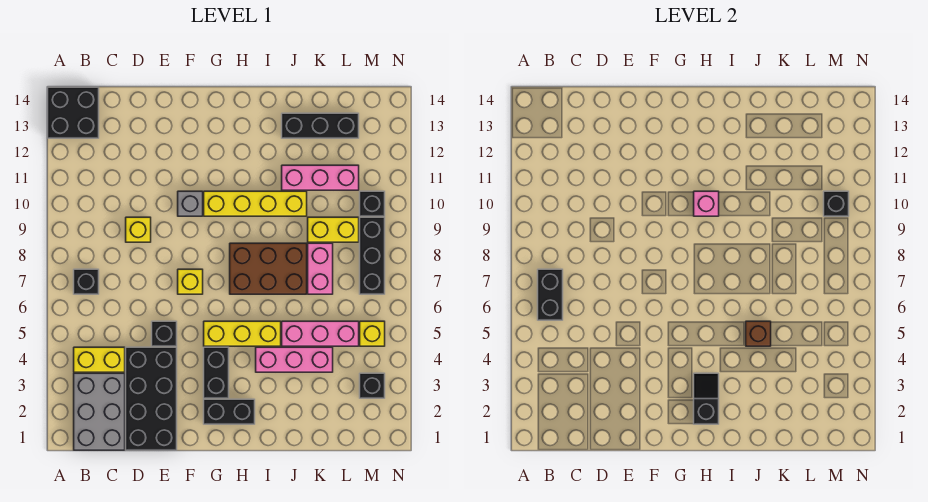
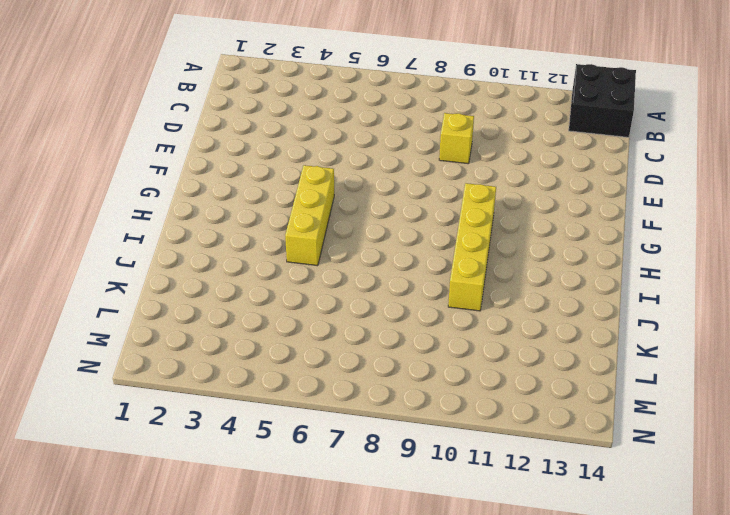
none -> grey brick B1:C3 level 1
none -> yellow brick B4:C4 level 1
none -> black brick B7 level 1

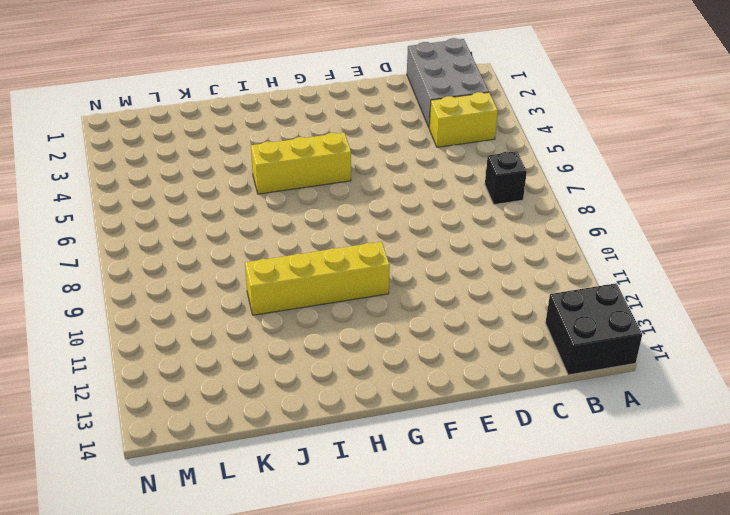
none -> black brick D1:E4 level 1
none -> yellow brick D9 level 1
none -> black brick E5 level 1

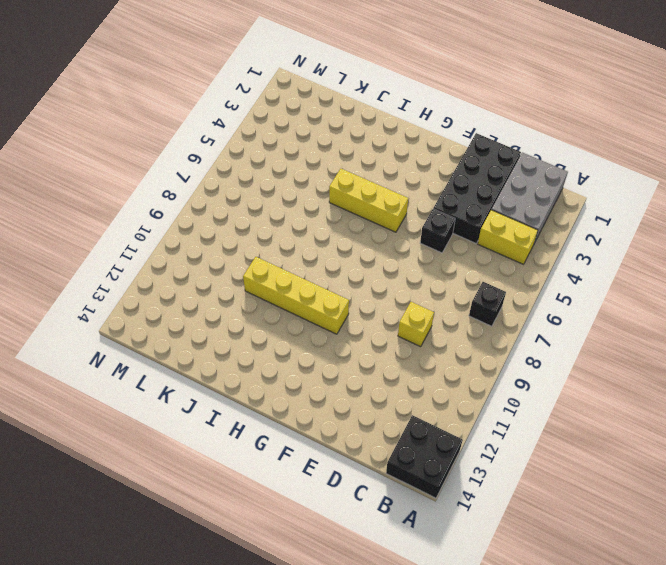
none -> yellow brick F7 level 1
none -> grey brick F10 level 1
none -> black brick G2:H2 level 1

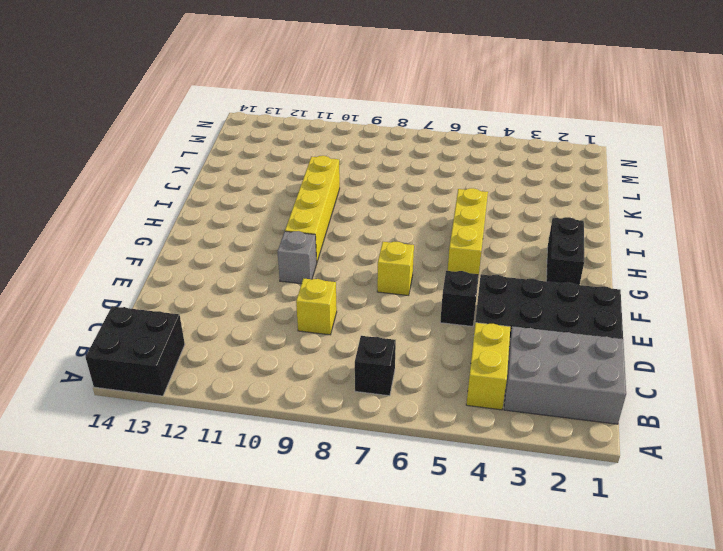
none -> black brick G3:G4 level 1
none -> brown brick H7:J8 level 1
none -> pink brick I4:K4 level 1

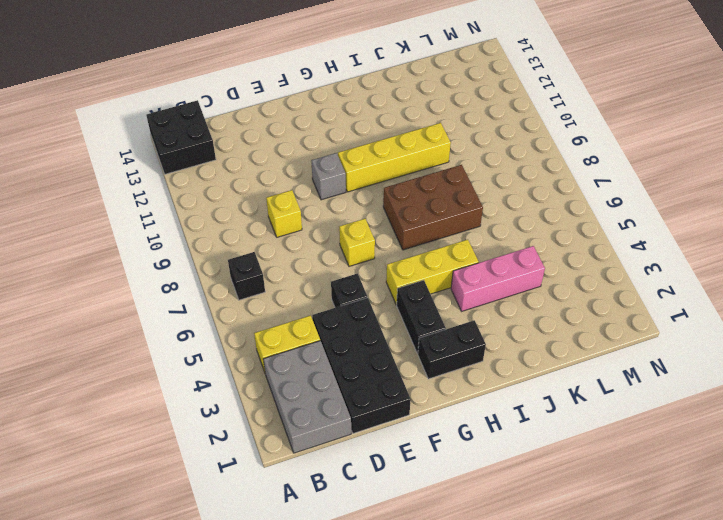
none -> pink brick J5:L5 level 1
none -> pink brick J11:L11 level 1
none -> black brick J13:L13 level 1

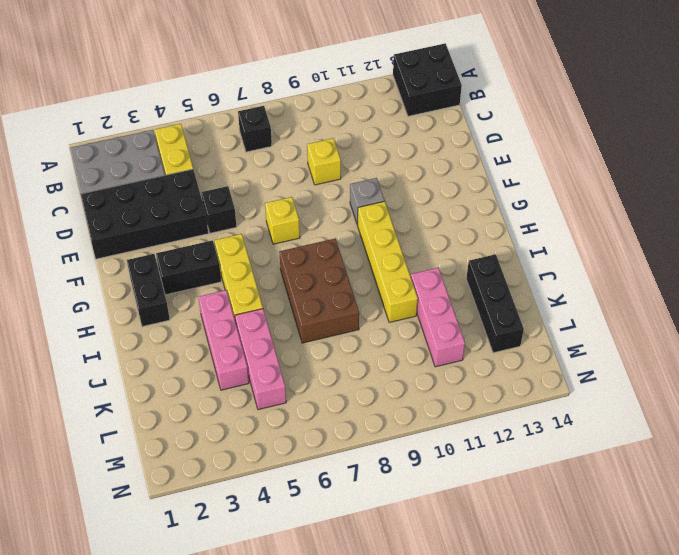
none -> pink brick K7:K8 level 1
none -> yellow brick K9:L9 level 1
none -> black brick M3 level 1

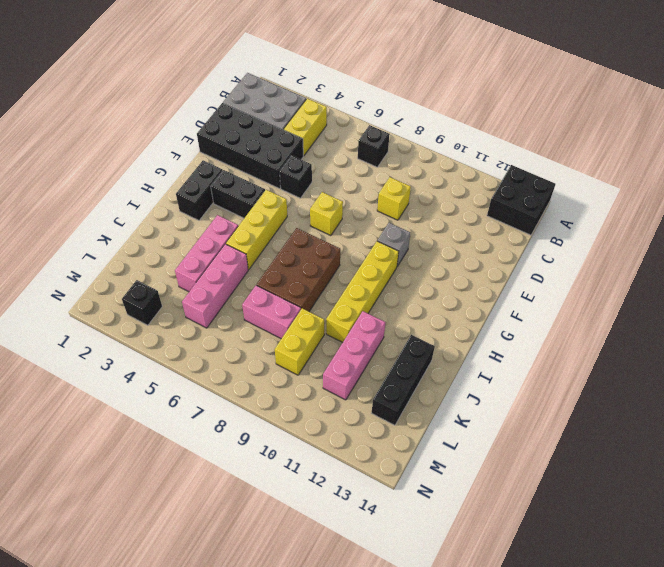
none -> yellow brick M5 level 1
none -> black brick M7:M9 level 1
none -> black brick M10 level 1

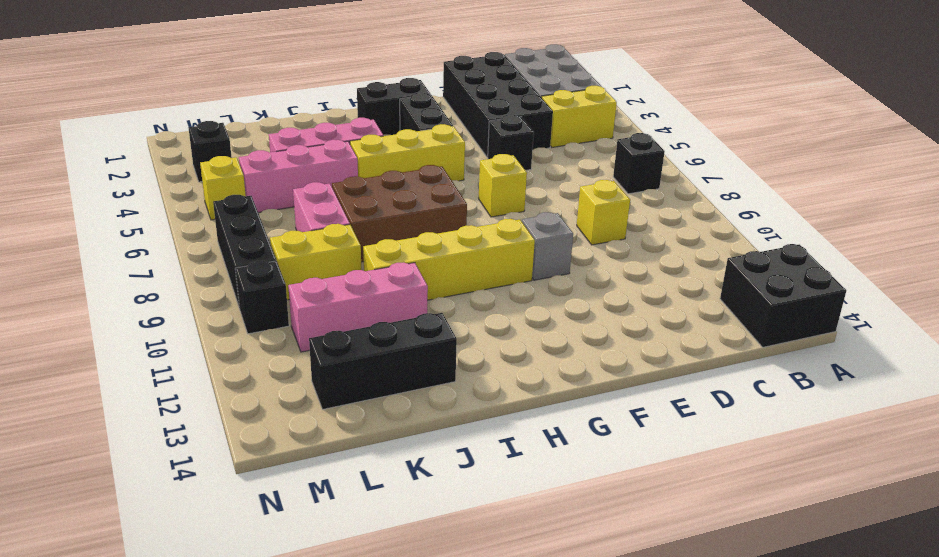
none -> black brick B6:B7 level 2
none -> black slope H2:H3 level 2 top 2
none -> pink brick H10 level 2

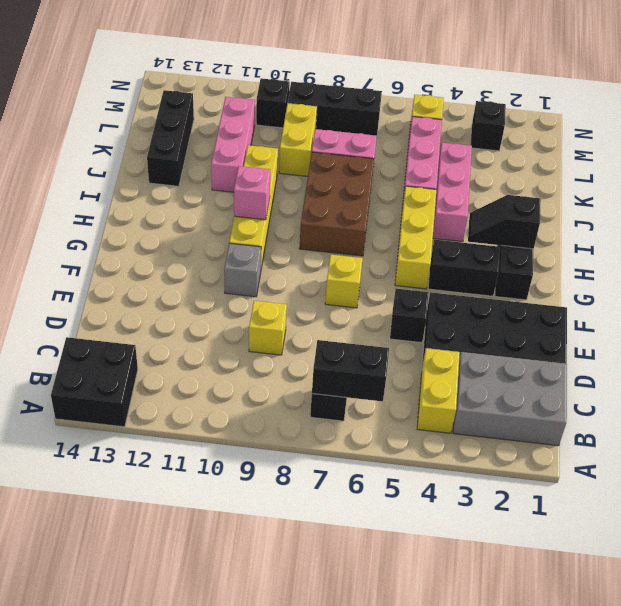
none -> brown brick J5 level 2
none -> black brick M10 level 2

